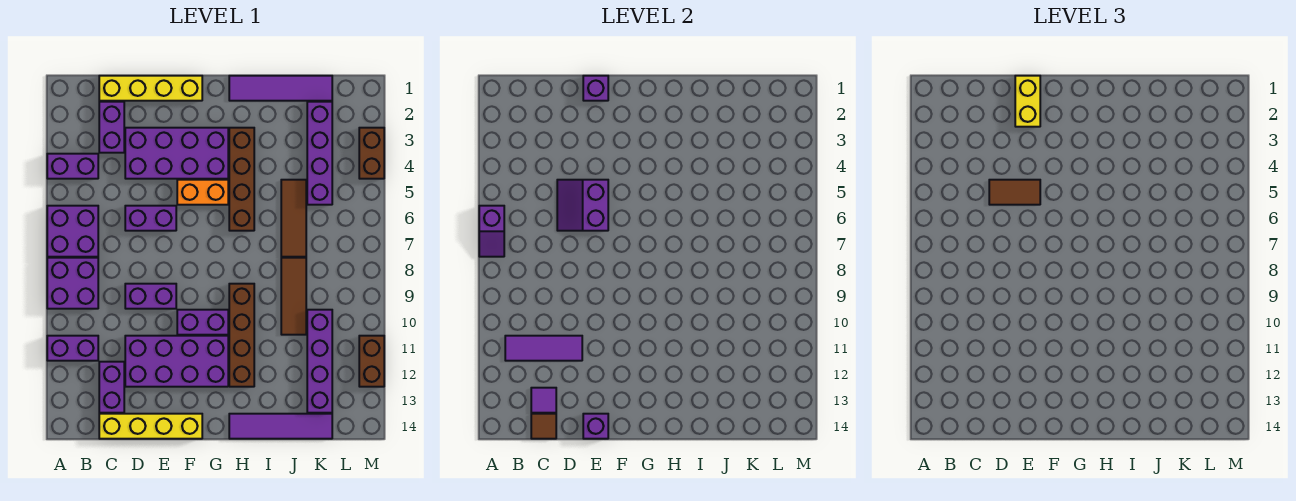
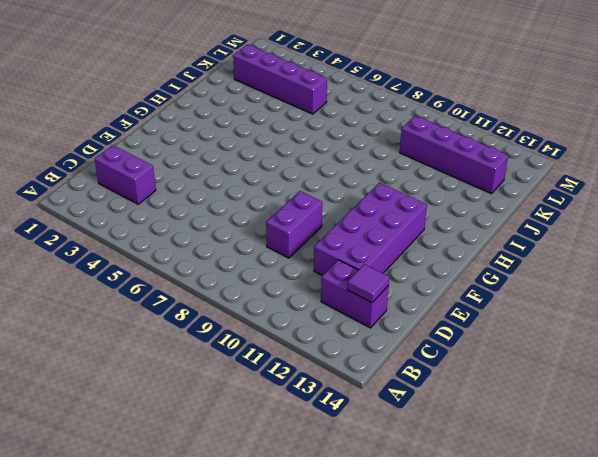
none -> purple brick A4:B4 level 1
none -> purple brick A6:B7 level 1
none -> purple brick A8:B9 level 1
none -> purple brick A11:B11 level 1

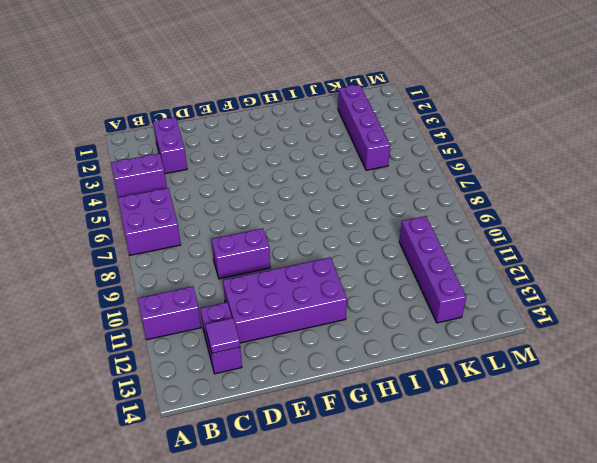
none -> purple brick A8:B9 level 1
none -> yellow brick C1:F1 level 1
none -> yellow brick C14:F14 level 1
none -> purple brick D3:G4 level 1

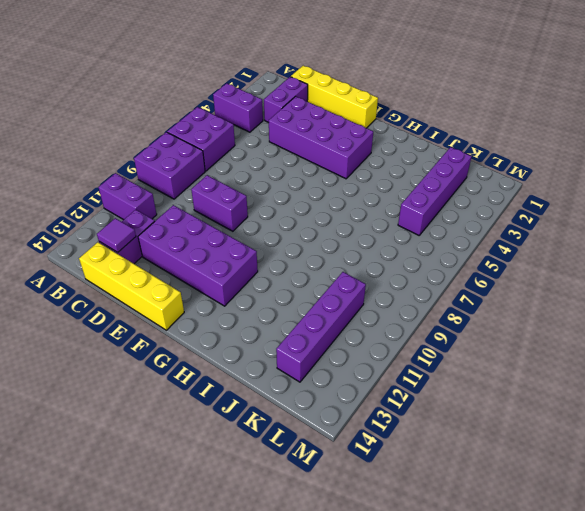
none -> purple brick D6:E6 level 1
none -> orange brick F5:G5 level 1
none -> purple brick F10:G10 level 1
none -> purple tile H1:K1 level 1

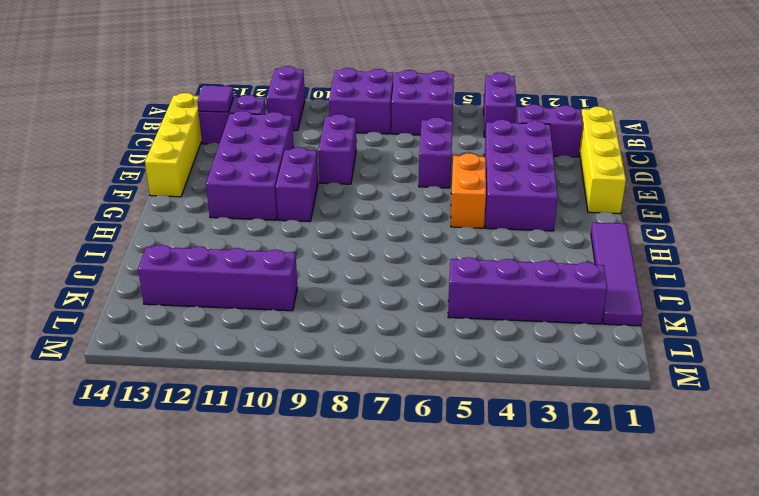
none -> brown brick H3:H6 level 1
none -> brown brick H9:H12 level 1
none -> purple tile H14:K14 level 1
none -> brown tile J5:J7 level 1

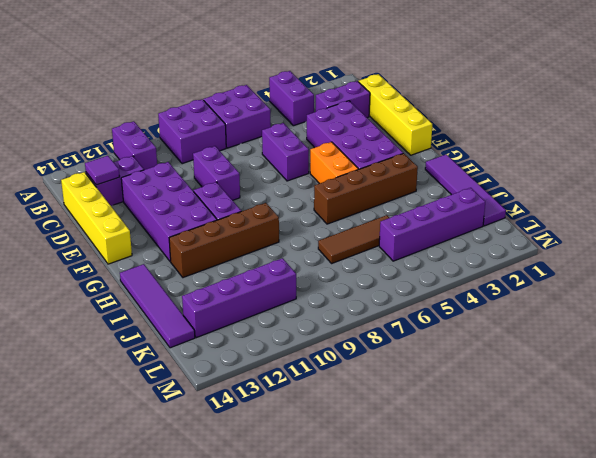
none -> brown tile J8:J10 level 1
none -> brown brick M3:M4 level 1
none -> brown brick M11:M12 level 1
none -> purple slope A6:A7 level 2 top 6

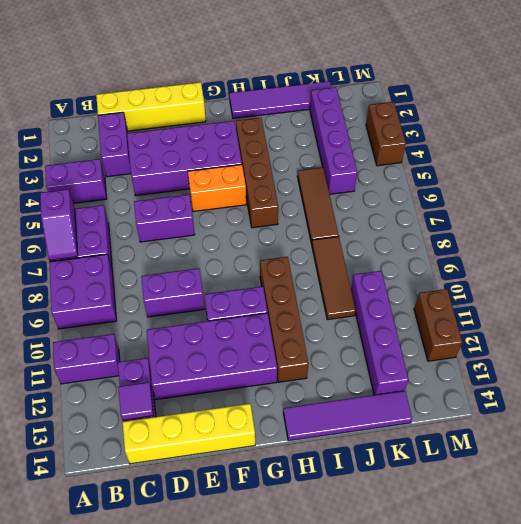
none -> purple tile B11:D11 level 2
none -> brown tile C14 level 2
none -> purple slope D5:E6 level 2 top E
none -> purple brick E1 level 2

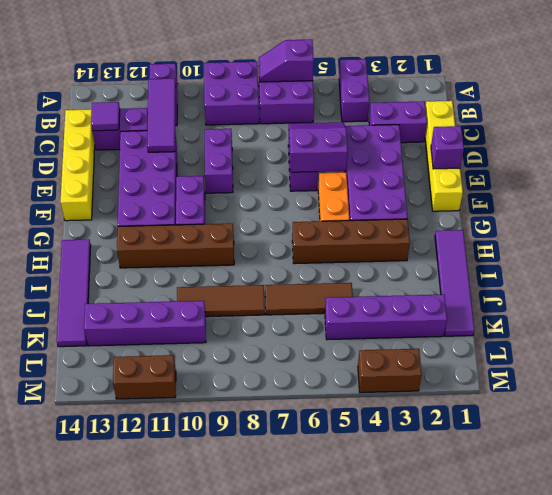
none -> brown tile C14 level 2
none -> purple brick E14 level 2
none -> brown tile D5:E5 level 3
none -> yellow brick E1:E2 level 3

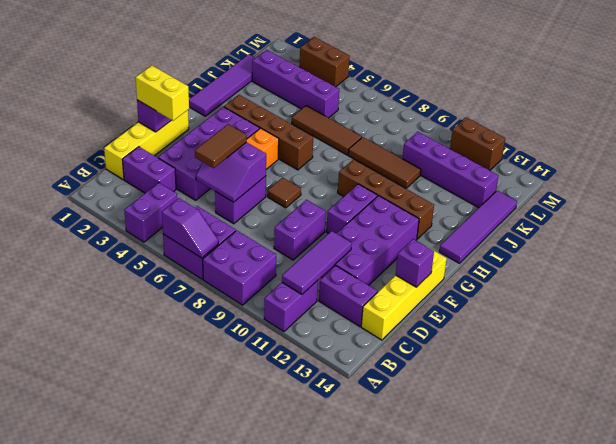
brown tile F7 level 1 -> brown tile C14 level 2
none -> purple tile C13 level 2

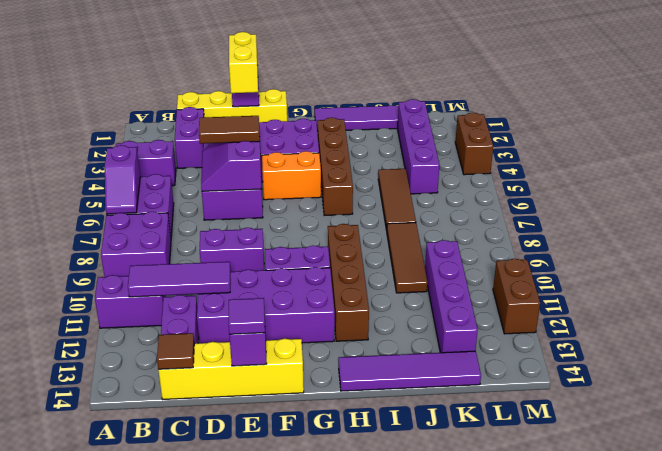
purple tile E14 level 3 -> purple tile C13 level 2

